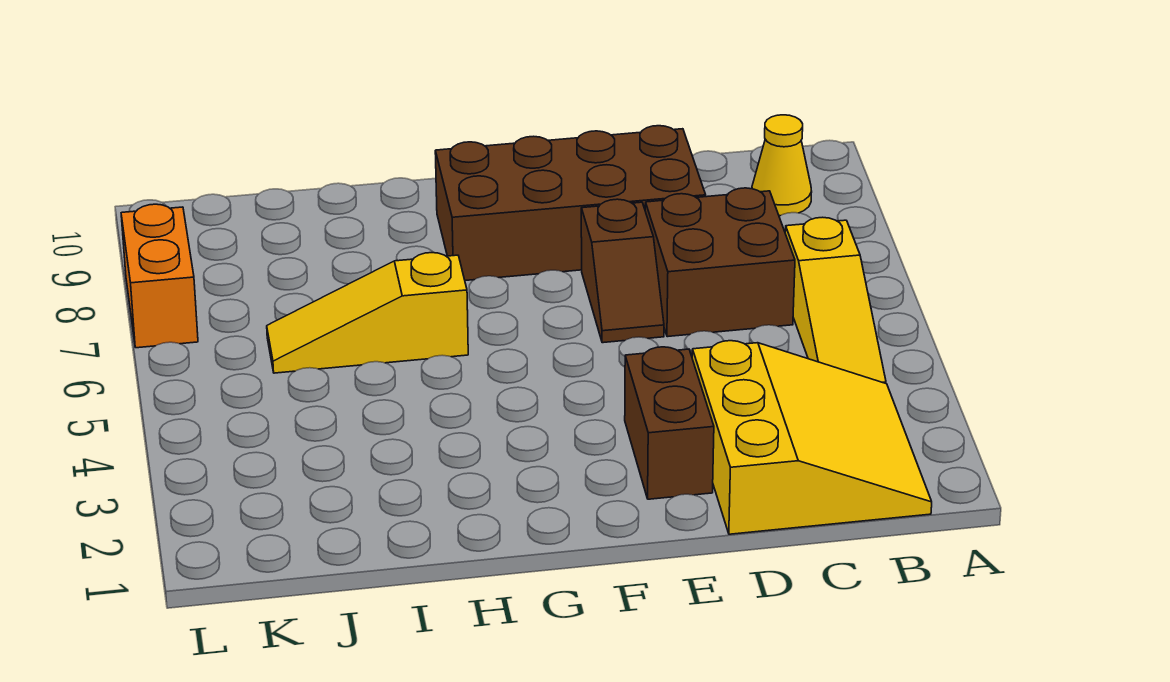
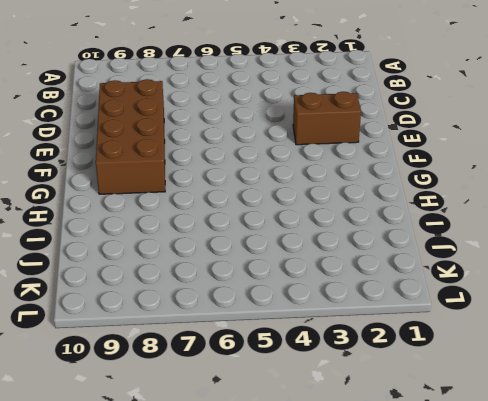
none -> yellow slope B1:D3 level 1 top D
none -> yellow slope B4:B6 level 1 top 6

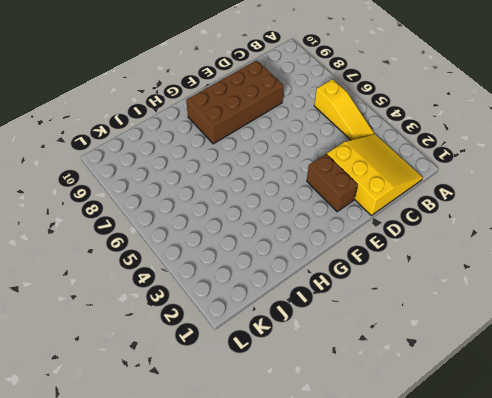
none -> yellow cone B9 level 1
none -> brown brick C6:D7 level 1

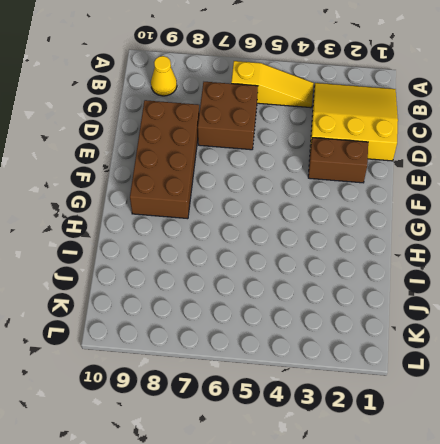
none -> brown slope E6:E7 level 1 top 7
none -> yellow slope H6:J6 level 1 top H

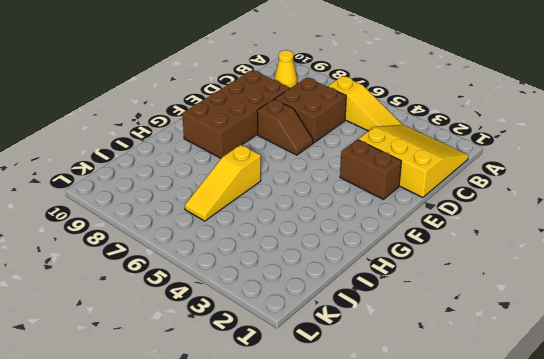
none -> orange brick L7:L8 level 1

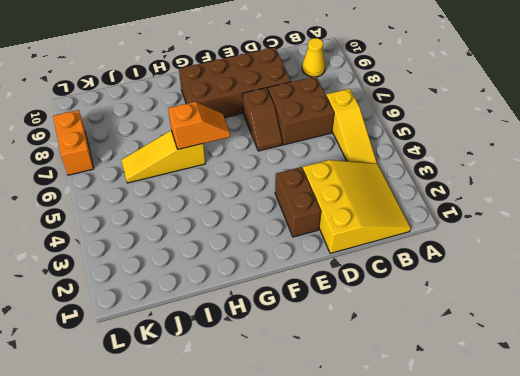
orange slope G6:H6 level 2 top H -> none

